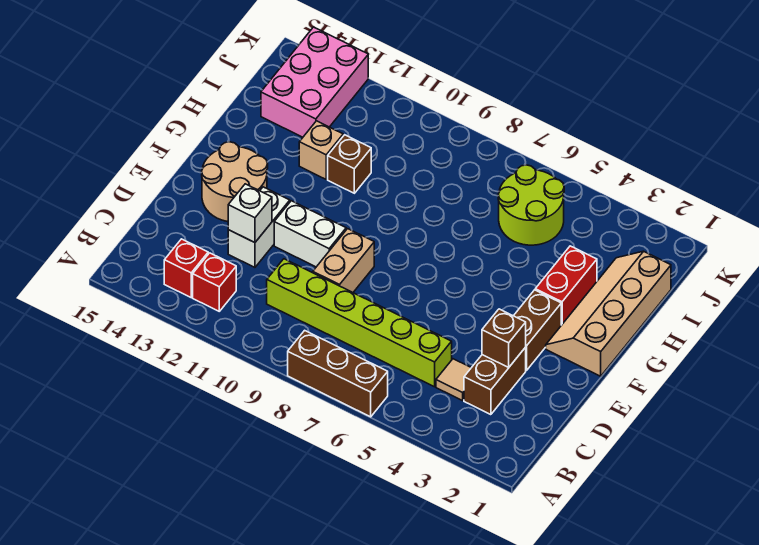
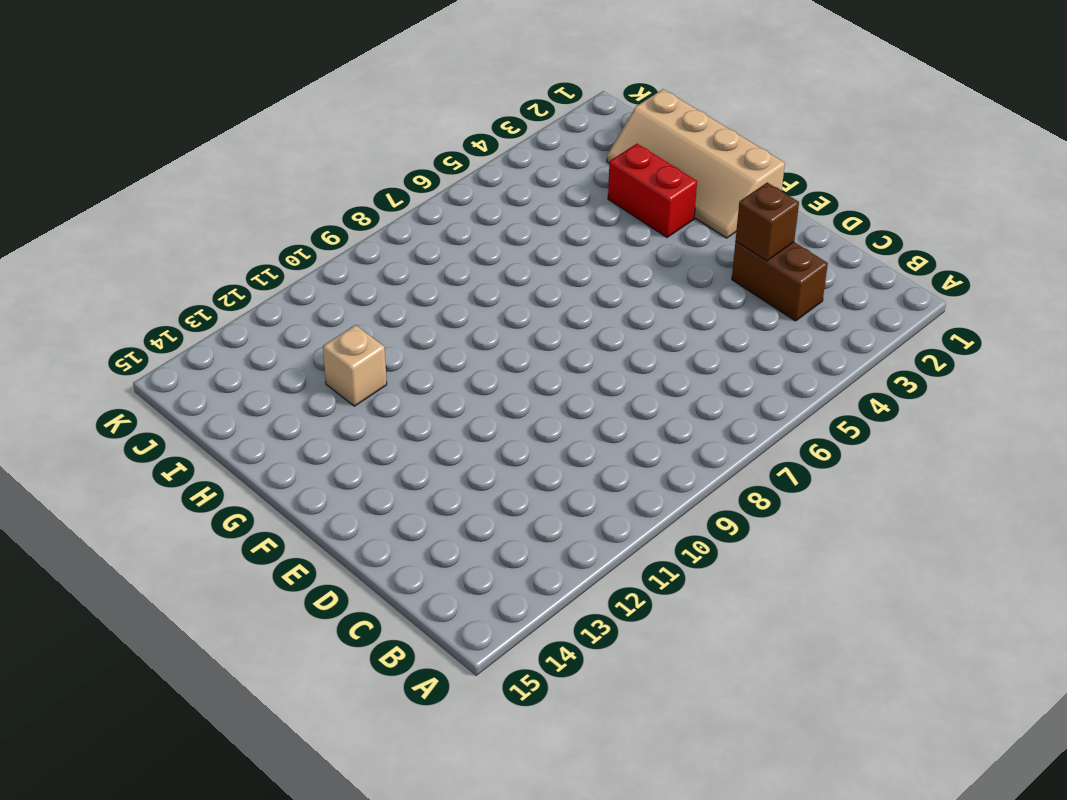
none -> brown brick A6:A8 level 1
none -> red brick B12 level 1
none -> red brick B13 level 1

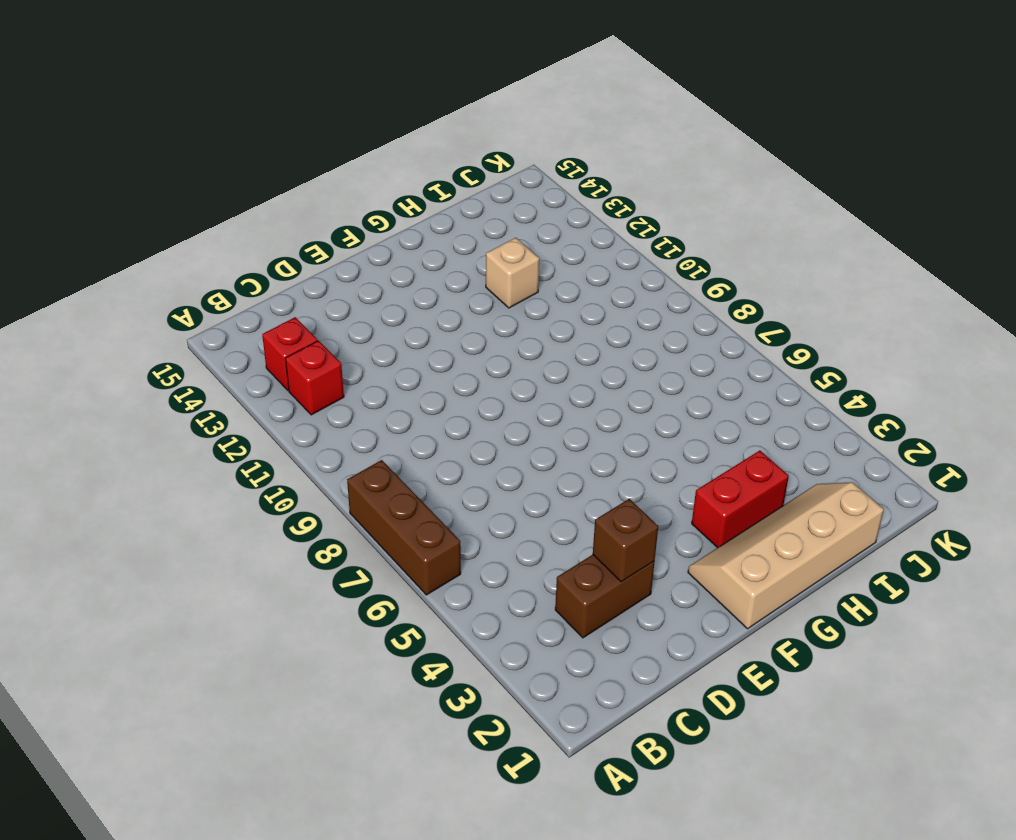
none -> tan tile C4 level 1
none -> lime brick C5:C10 level 1
none -> tan brick D9:E9 level 1

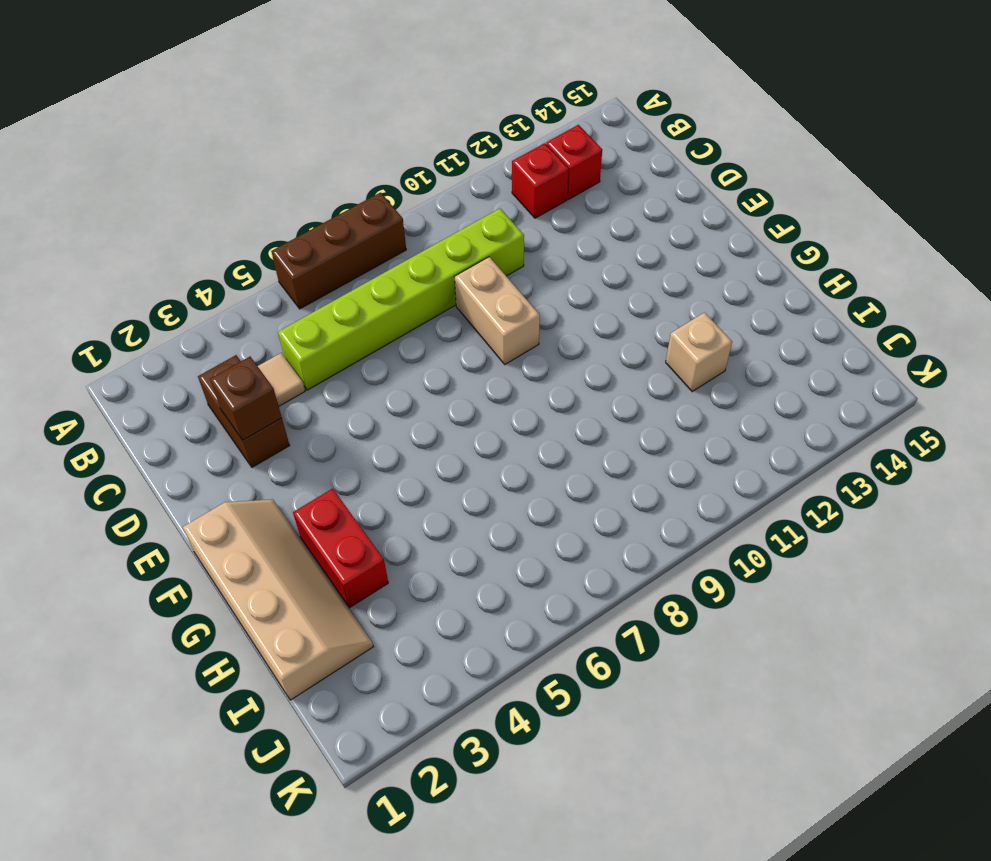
none -> white brick D12:E12 level 1
none -> brown brick E3:F3 level 1
none -> white brick E10:E11 level 1

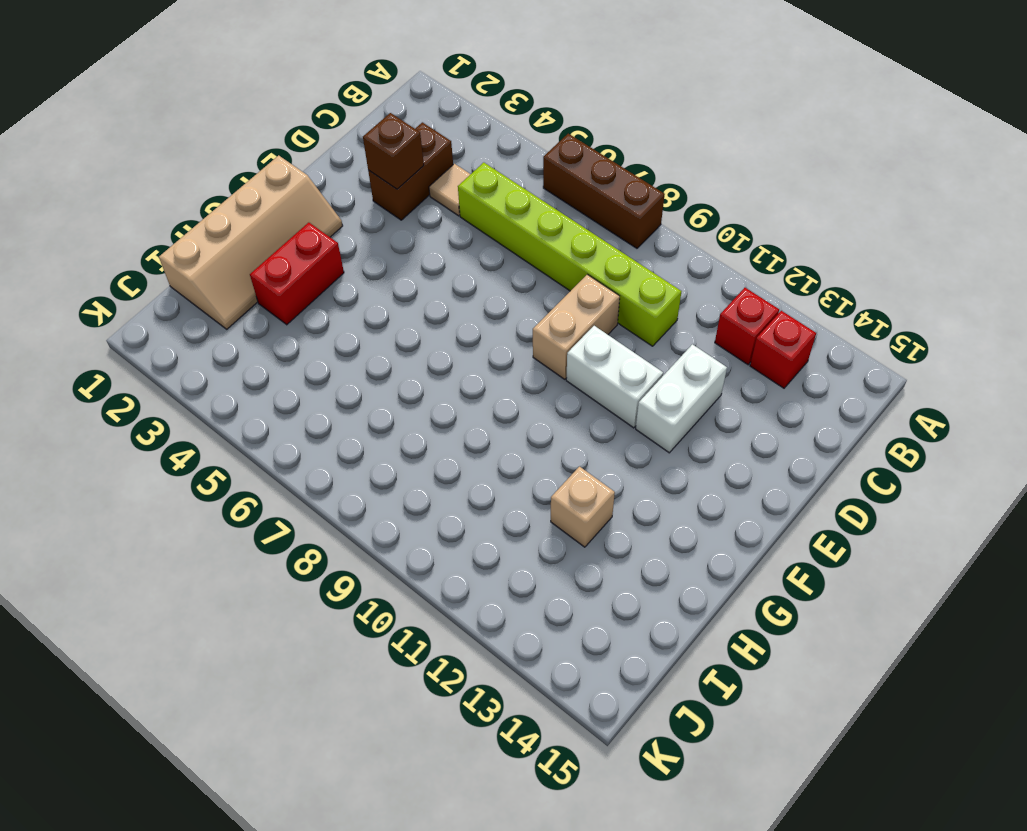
none -> brown brick E3:F3 level 1
none -> tan round brick E13:F14 level 1
none -> brown brick H11 level 1

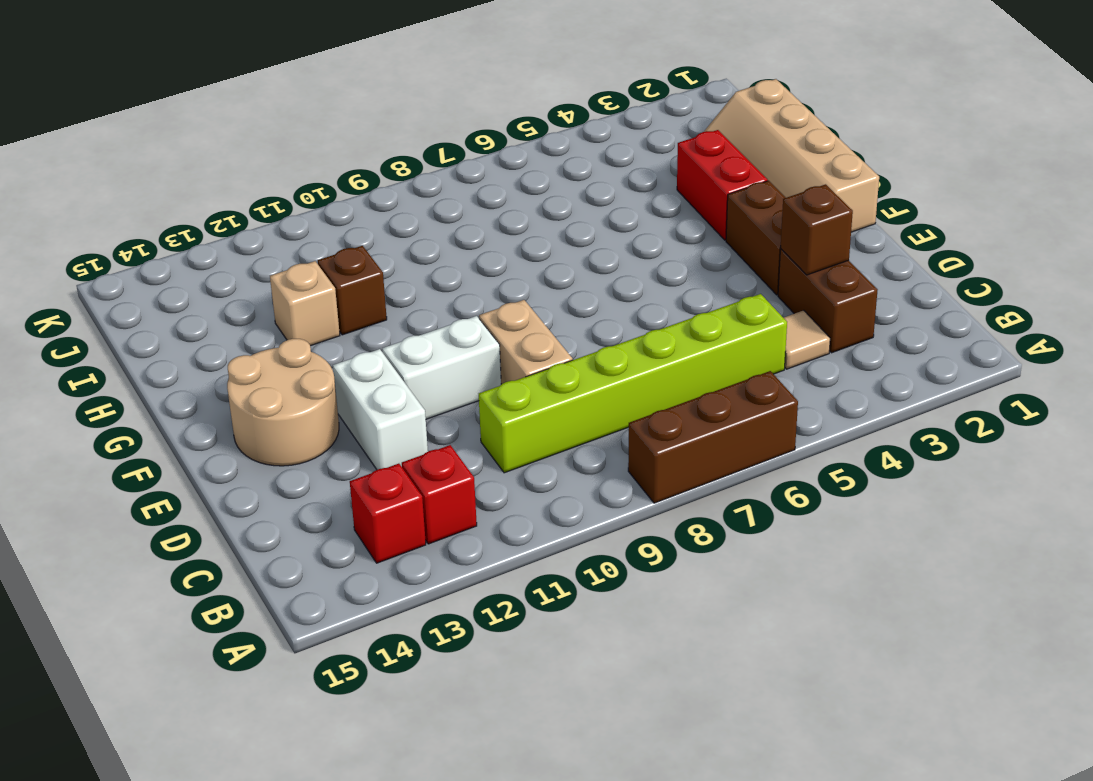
none -> lime round brick I5:J6 level 1
none -> pink brick I13:K14 level 1
none -> white brick D12 level 2

